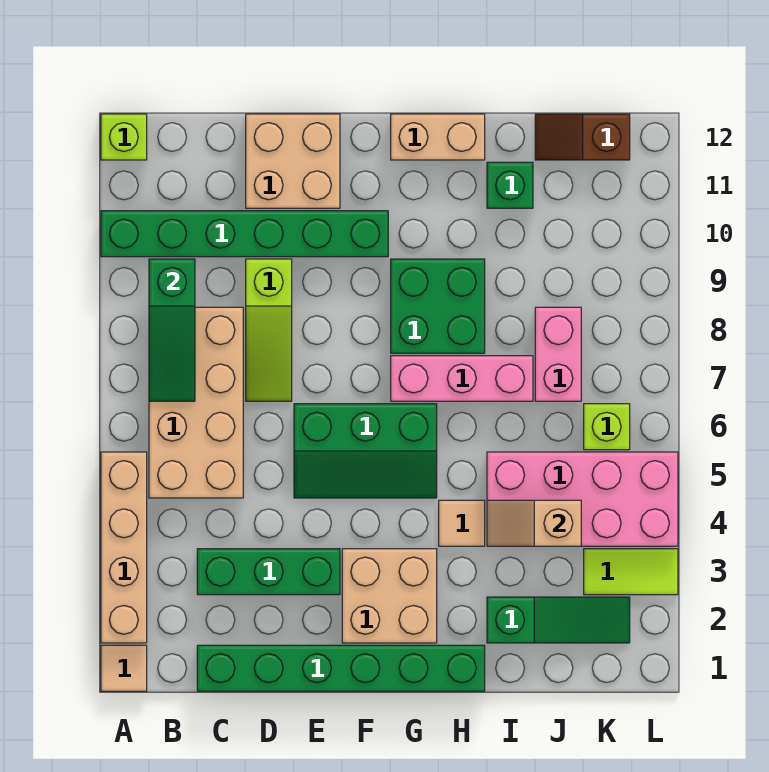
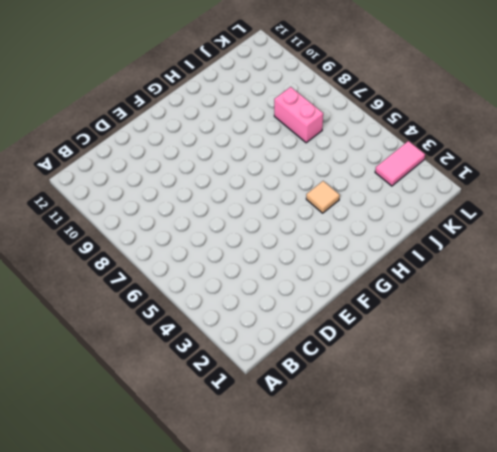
pink tile K3:L3 level 1 -> lime tile K3:L3 level 1
none -> tan tile A1 level 1
none -> tan brick A2:A5 level 1
none -> green brick A10:F10 level 1

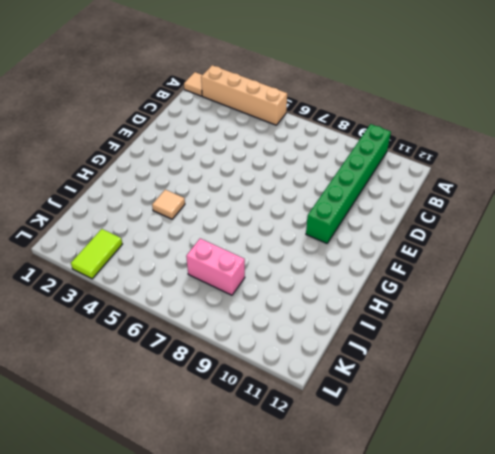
none -> lime brick A12 level 1
none -> tan brick B5:C8 level 1
none -> green brick C1:H1 level 1

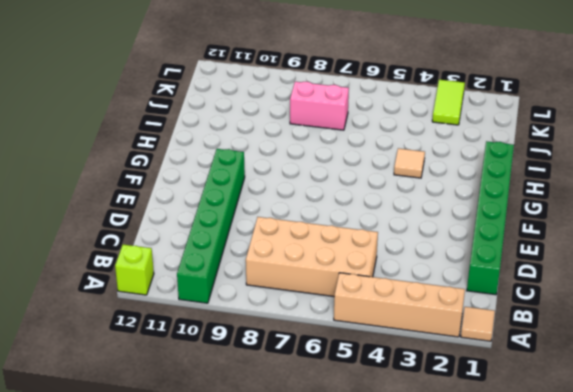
none -> green brick C3:E3 level 1
none -> lime slope D7:D9 level 1 top 9
none -> tan brick D11:E12 level 1

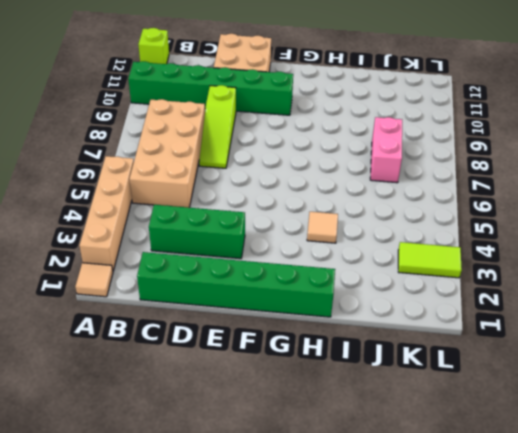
none -> green slope E5:G6 level 1 top 6
none -> tan brick F2:G3 level 1
none -> pink brick G7:I7 level 1

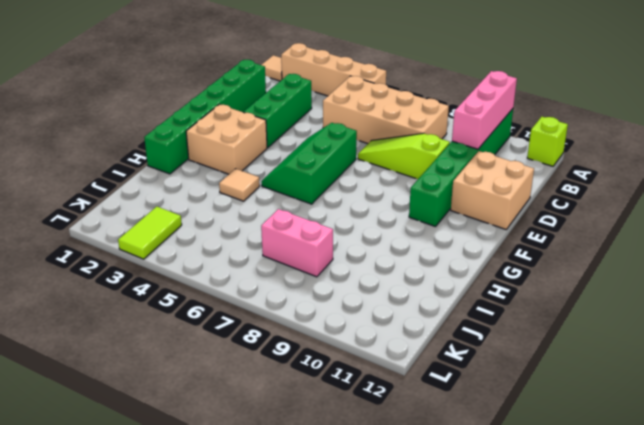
pink brick A10:C10 level 2 -> pink brick G7:I7 level 1
none -> green brick G8:H9 level 1
none -> tan brick G12:H12 level 1
none -> green slope I2:K2 level 1 top I

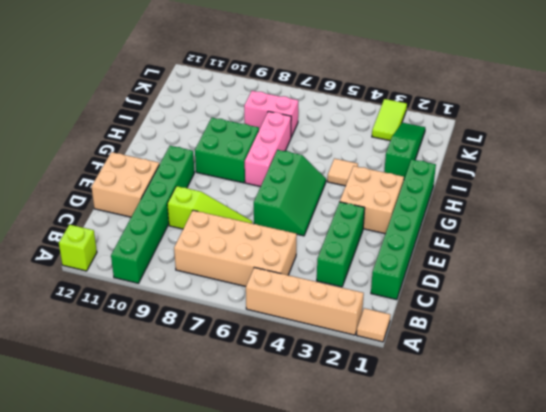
none -> tan brick G12:H12 level 1
none -> pink brick I4:L5 level 1
none -> green brick I11 level 1

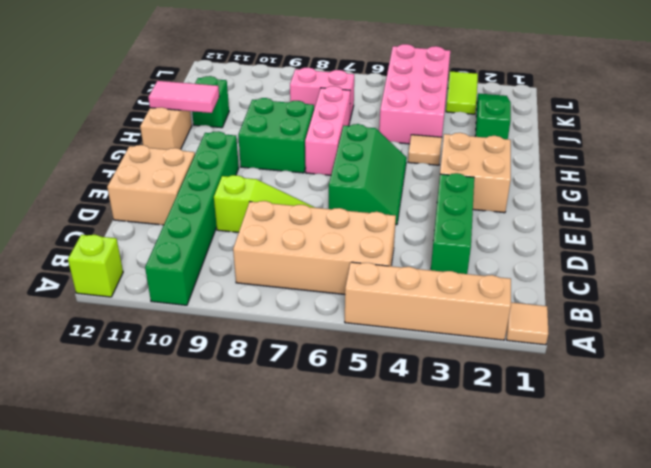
pink tile H11:H12 level 2 -> none
none -> green brick C1:H1 level 1
none -> brown slope J12:K12 level 1 top K
none -> lime brick K6 level 1

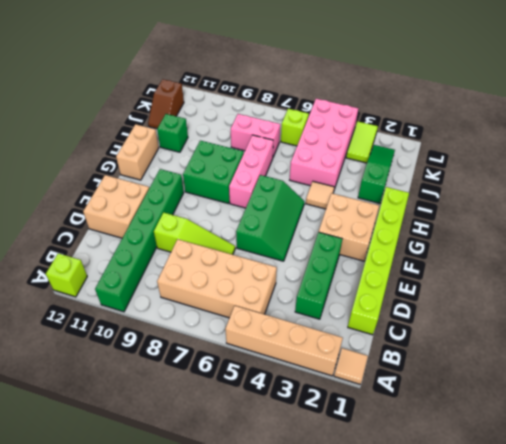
lime brick C1:H1 level 1 -> green brick C1:H1 level 1
none -> green slope B7:B9 level 2 top 9
none -> tan slope I4:J4 level 2 top J

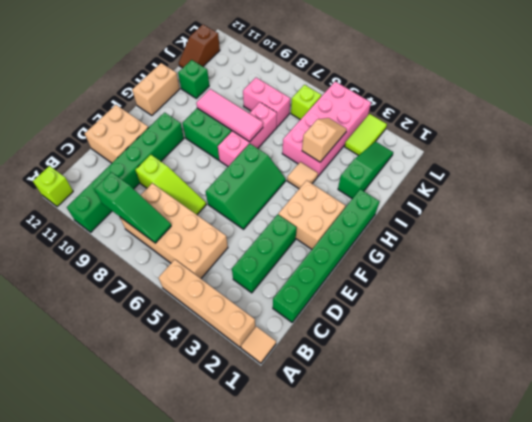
pink tile H7:H9 level 2 -> none
tan slope I4:J4 level 2 top I -> tan slope I4:J4 level 2 top J

